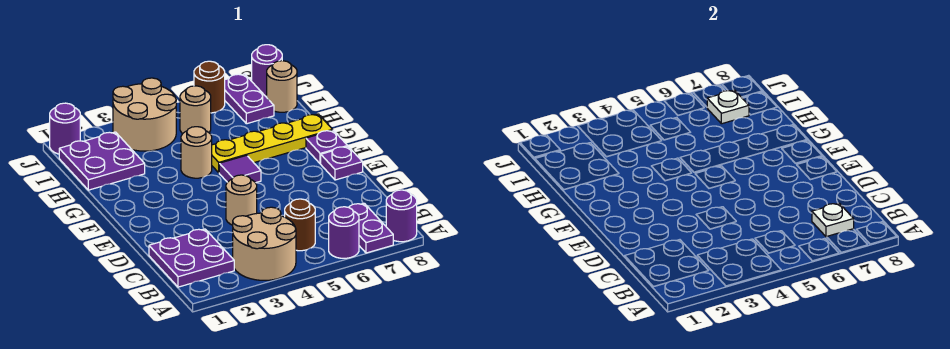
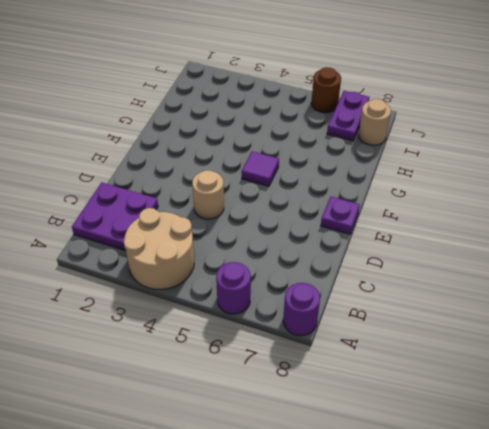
none -> purple plate A7:B7 level 1
none -> brown round brick B5 level 1
none -> purple plate F8 level 1

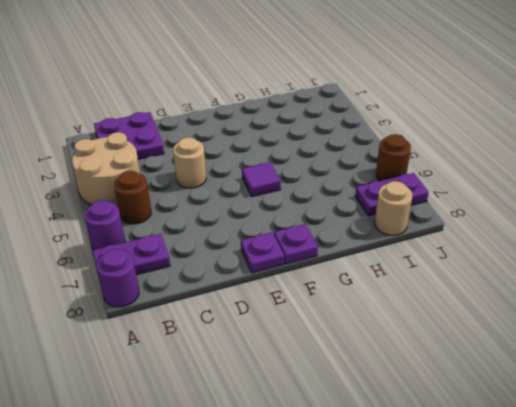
none -> tan round brick G4 level 1
none -> yellow plate G5:G8 level 1
none -> purple plate H1:I2 level 1

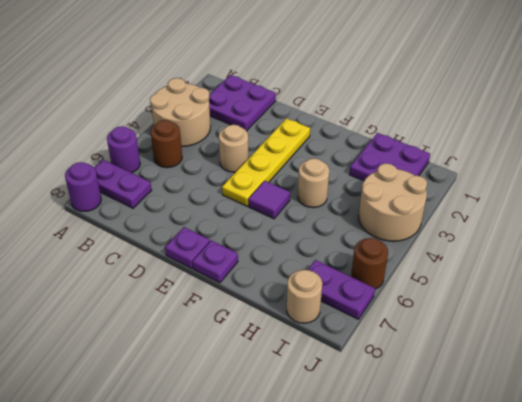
yellow plate E2:E5 level 1 -> yellow plate G5:G8 level 1
none -> tan round brick I5 level 1
none -> purple round brick J1 level 1
none -> purple round brick J8 level 1

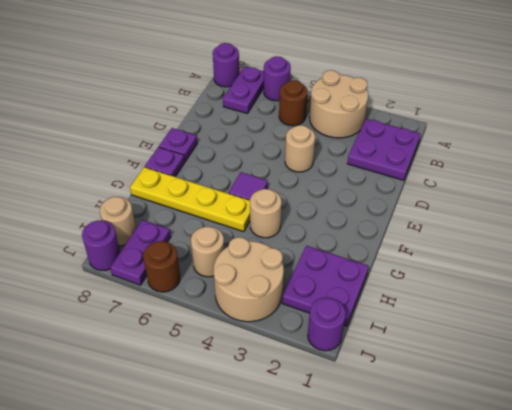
none -> white plate B7 level 2
none -> white plate I7 level 2

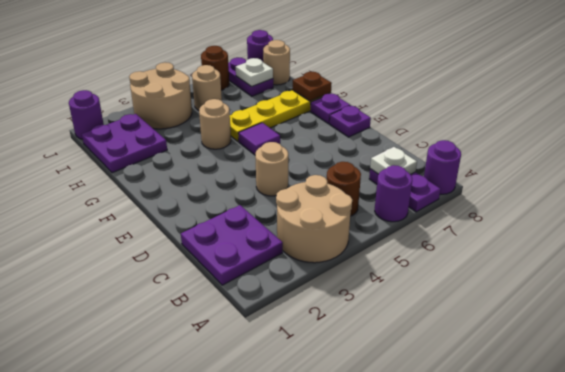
brown plate G8 level 2 -> none

